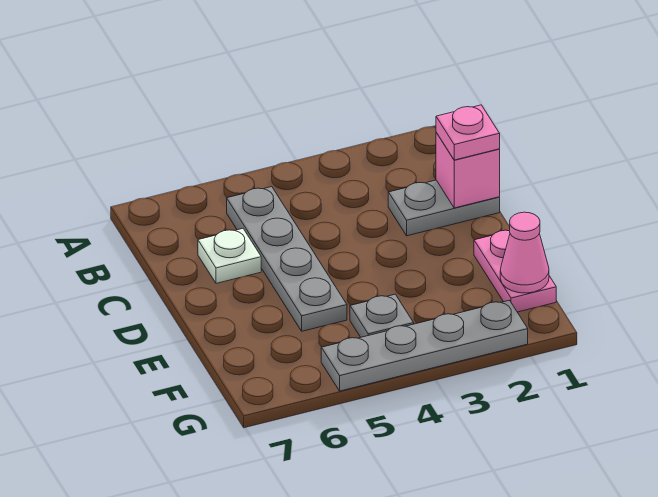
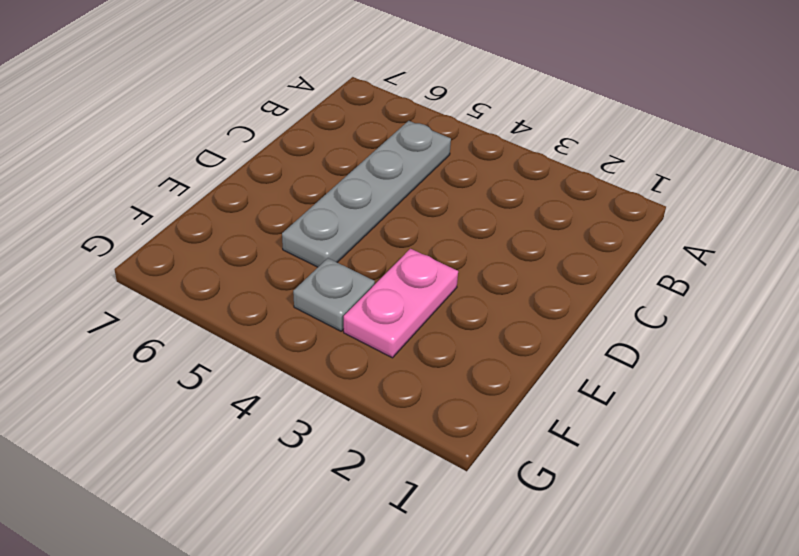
pink plate E3:F3 level 1 -> pink plate E1:F1 level 1
none -> grey plate C1:C2 level 1
none -> white plate C6 level 1

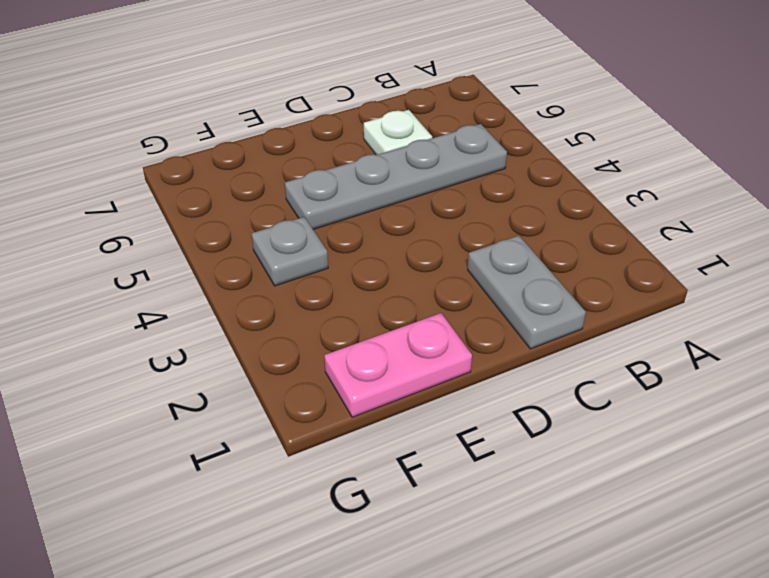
none -> grey plate G2:G5 level 1
none -> pink brick C1 level 2

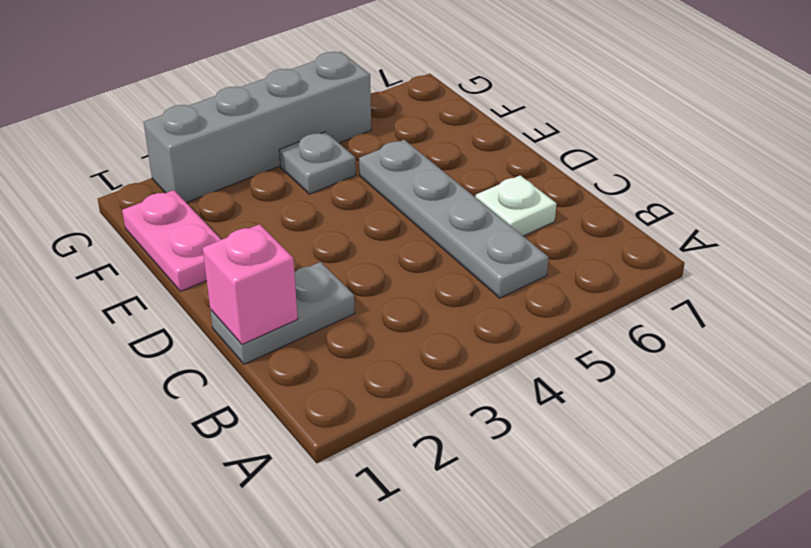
grey brick G2:G5 level 1 -> grey plate G2:G5 level 1
none -> pink cone F1 level 2
none -> pink plate C1 level 3

